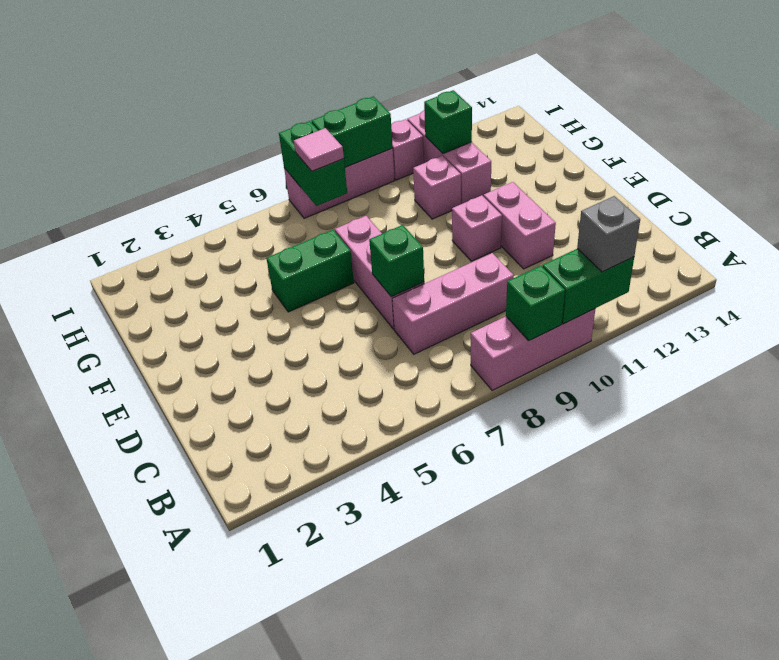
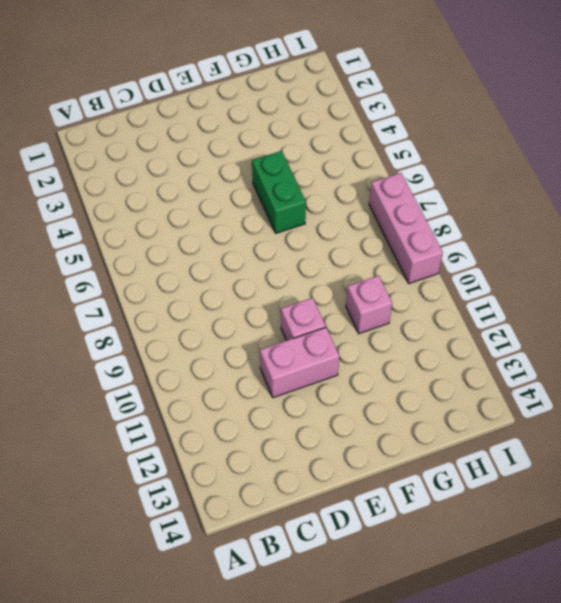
none -> pink brick A8:A10 level 1
none -> pink brick C7:C9 level 1
none -> pink brick D7:F7 level 1

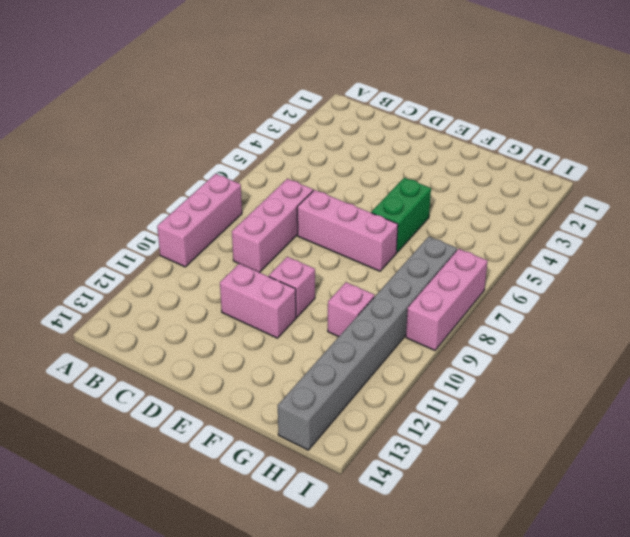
grey brick H7:H14 level 1 -> pink brick G11:I11 level 1
none -> pink brick I10 level 1
none -> green brick A9 level 2
none -> green brick A10:A11 level 2

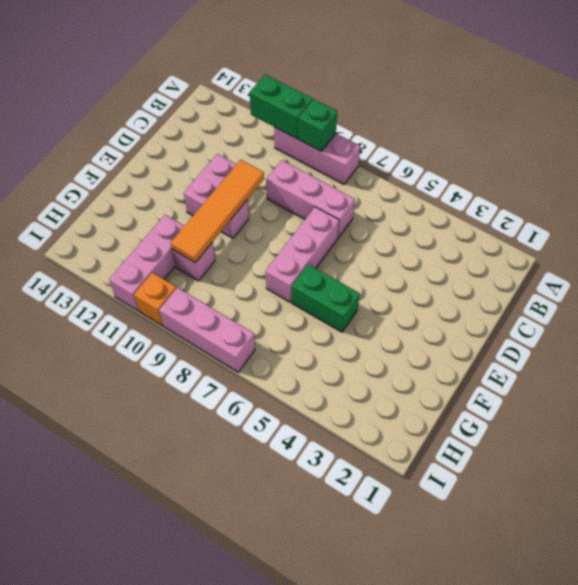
orange tile D10:G10 level 2 -> none
orange brick I10 level 1 -> pink brick I10 level 1
none -> green brick D7 level 2
none -> green brick H7:I7 level 2
none -> green brick H11 level 2

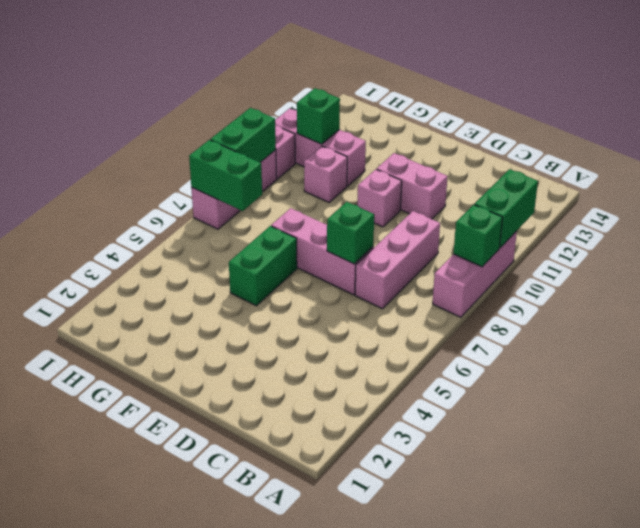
none -> grey brick A11 level 3
none -> pink tile H7 level 3

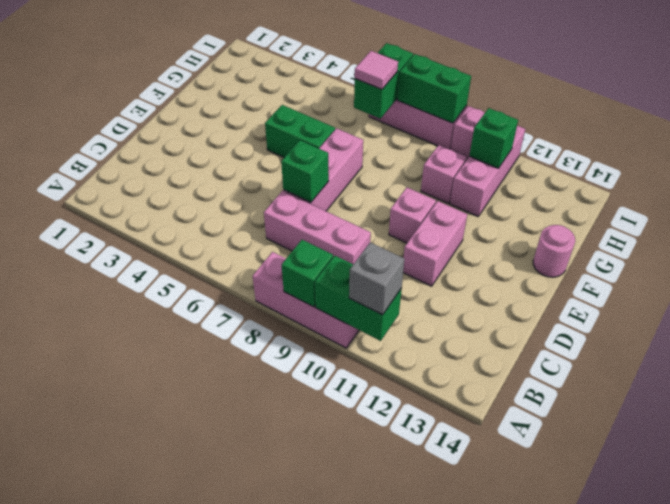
pink round brick F14 level 1 -> none

